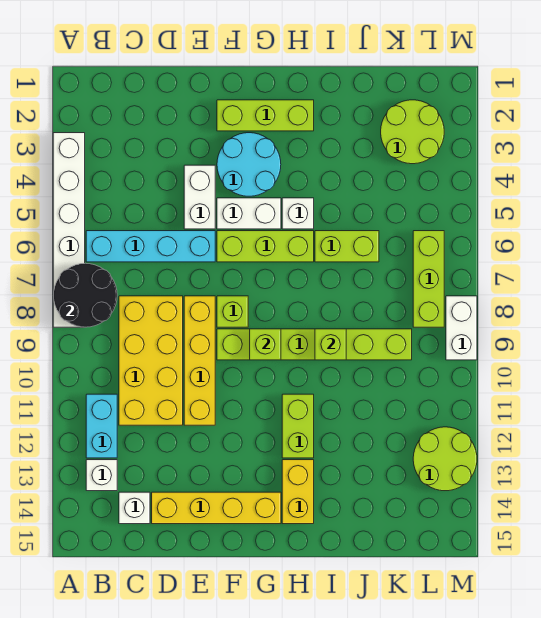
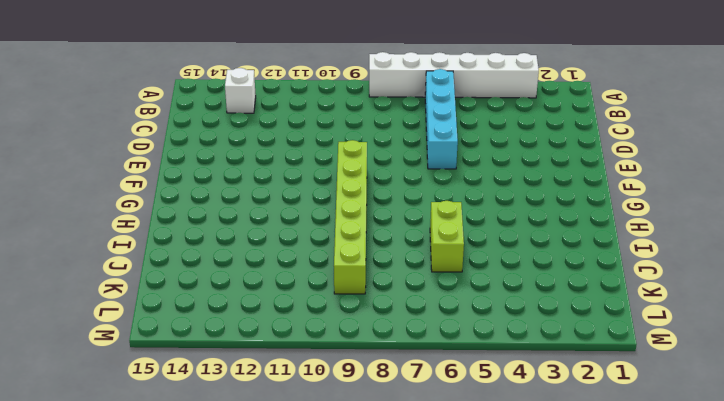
none -> cyan brick B11:B12 level 1
none -> yellow brick C8:D11 level 1
none -> white brick C14 level 1

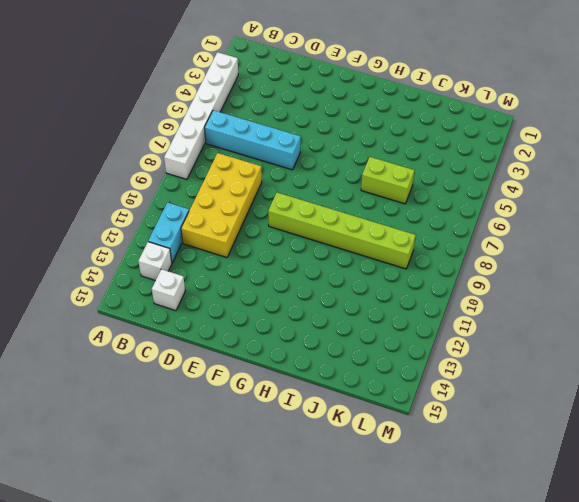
none -> yellow brick D14:G14 level 1
none -> white brick E4:E5 level 1
none -> yellow brick E8:E11 level 1

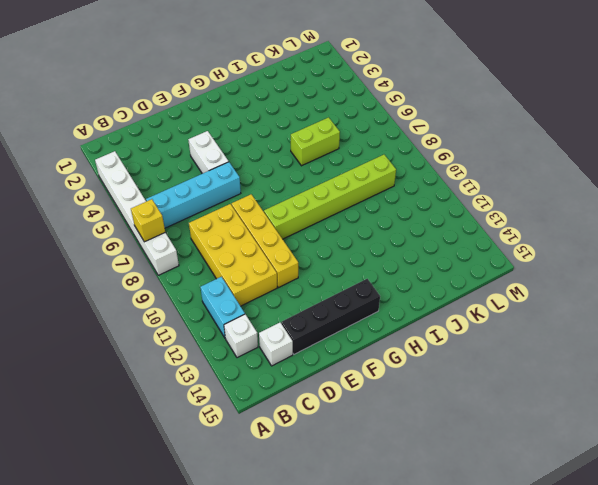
yellow brick A7 level 2 -> black round brick A7:B8 level 2
black brick D14:G14 level 1 -> yellow brick D14:G14 level 1
none -> lime brick F2:H2 level 1
none -> cyan round brick F3:G4 level 1
none -> white brick F5:G5 level 1

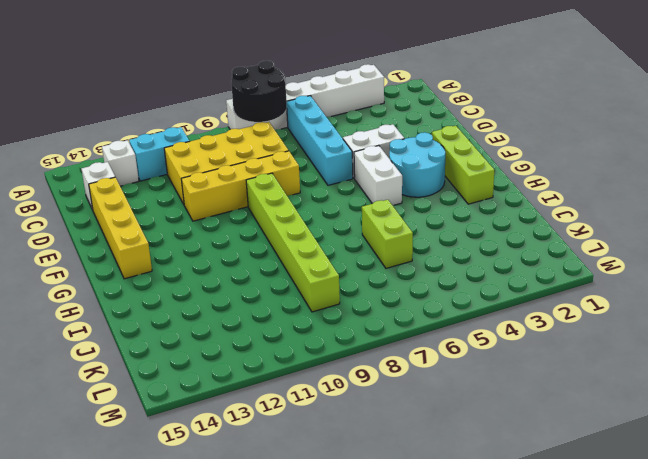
none -> lime brick F6:H6 level 1
none -> lime brick F8 level 1
none -> white brick H5 level 1

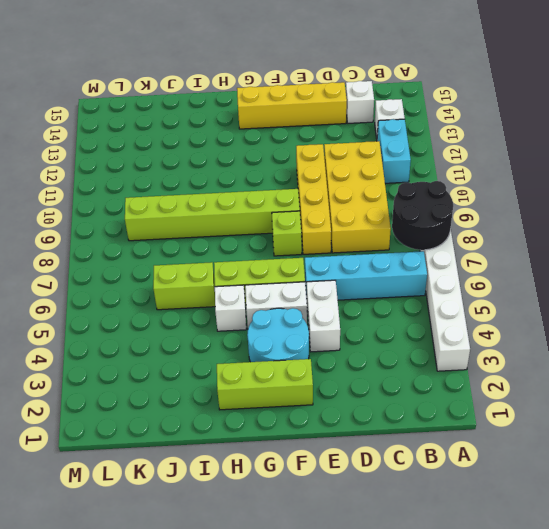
none -> lime brick H11:H12 level 1
none -> yellow brick H13:H14 level 1
none -> lime round brick K2:L3 level 1

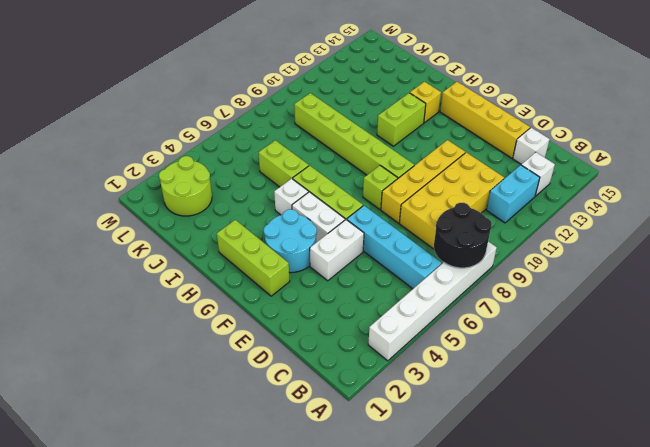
yellow brick H13 level 1 -> yellow brick H13:H14 level 1
none -> lime brick L6:L8 level 1
none -> lime round brick L12:M13 level 1
none -> white brick M8:M9 level 1

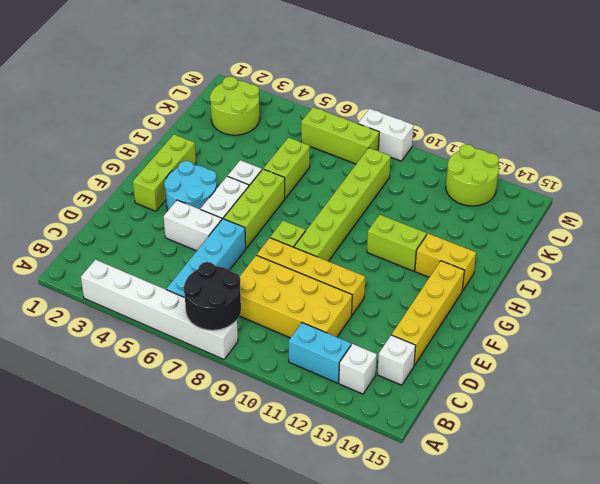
none -> lime brick G9 level 2
none -> lime brick I9 level 2

